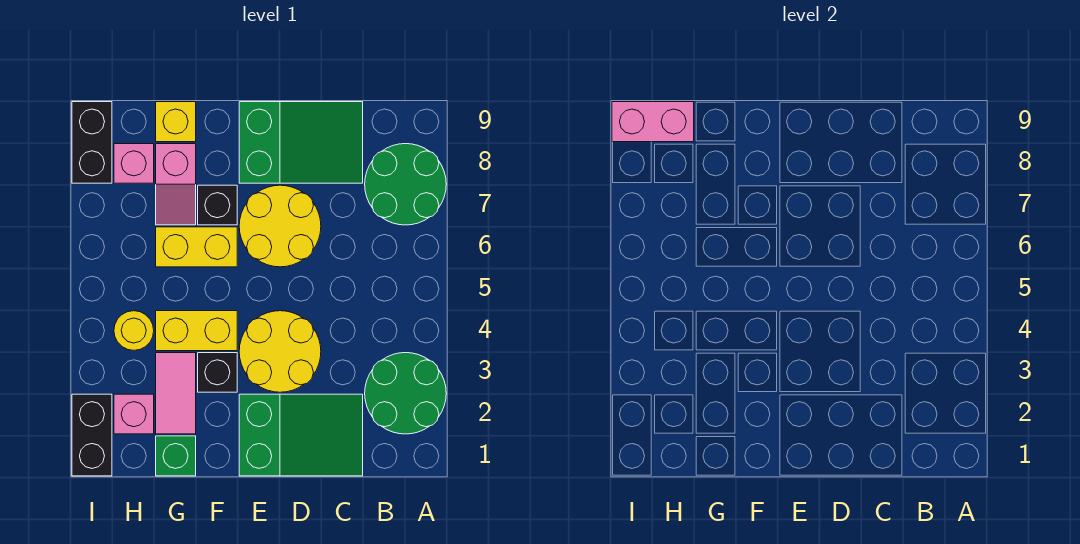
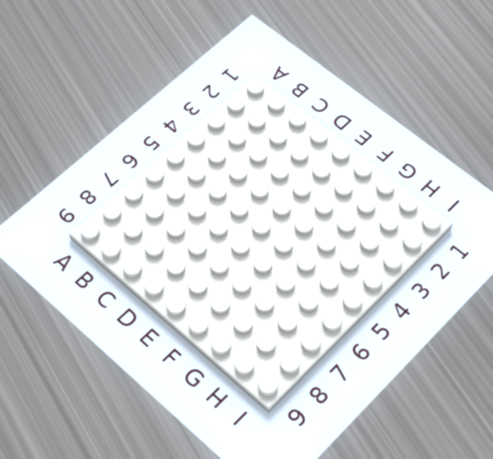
none -> green round brick A2:B3 level 1
none -> green round brick A7:B8 level 1
none -> green slope C1:E2 level 1 top E

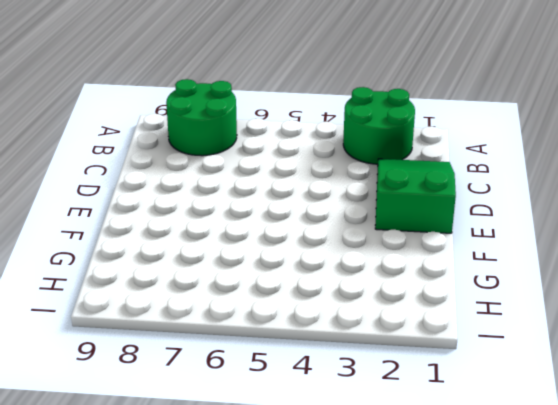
none -> green slope C8:E9 level 1 top E
none -> yellow round brick D3:E4 level 1
none -> yellow round brick D6:E7 level 1

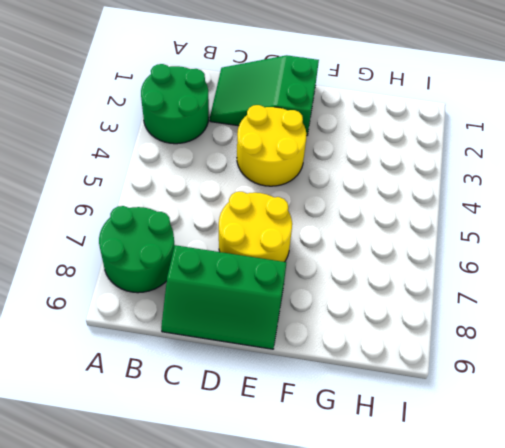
green slope C8:E9 level 1 top 8 -> green slope C8:E9 level 1 top E
none -> black brick F3 level 1
none -> yellow brick F4:G4 level 1
none -> yellow brick F6:G6 level 1

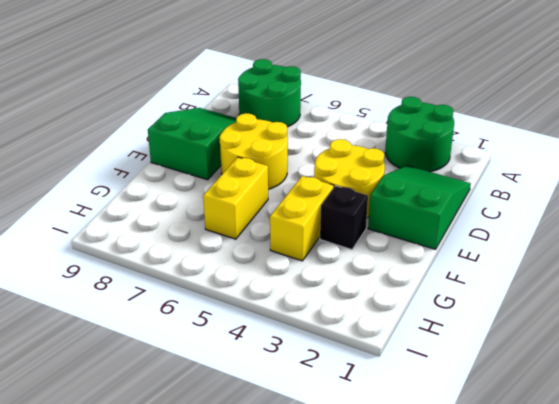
none -> black brick F7 level 1
none -> green brick G1 level 1
none -> pink tile G2:G3 level 1

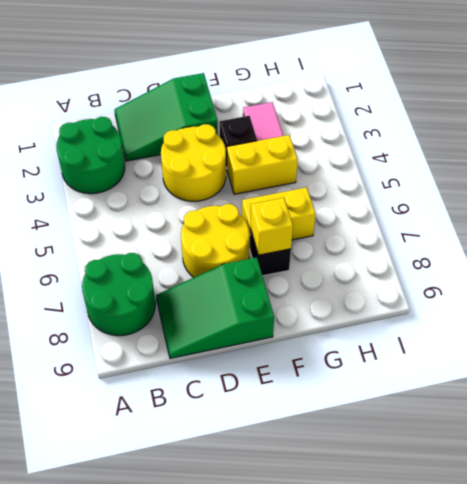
yellow brick F7 level 2 -> yellow brick G9 level 1
none -> green brick G1 level 1
none -> pink slope G7:G8 level 1 top 8
none -> pink brick H2 level 1

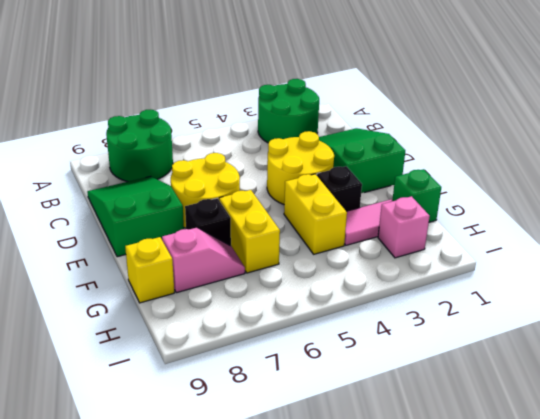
none -> yellow round brick H4 level 1
none -> pink brick H8 level 1
none -> black brick I1:I2 level 1

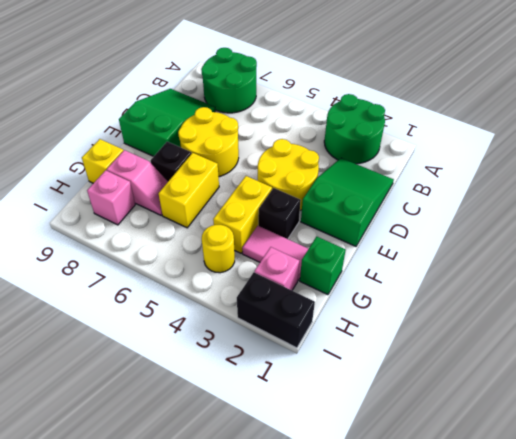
none -> black brick I8:I9 level 1
none -> pink brick H9:I9 level 2

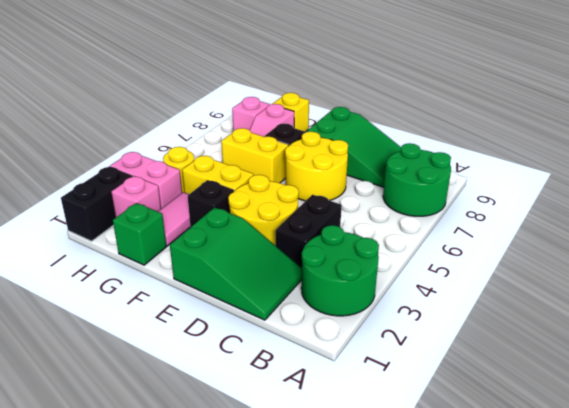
black brick C3:C4 level 1 -> black brick I8:I9 level 1
pink brick H3:I3 level 1 -> pink brick H9:I9 level 2

